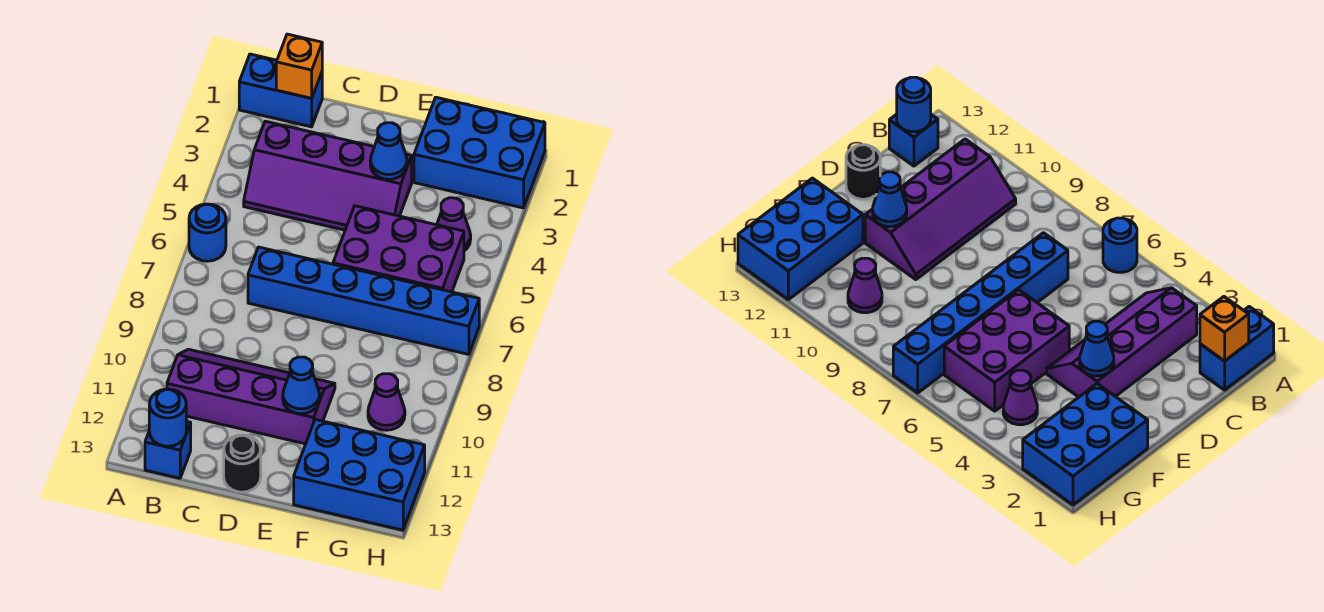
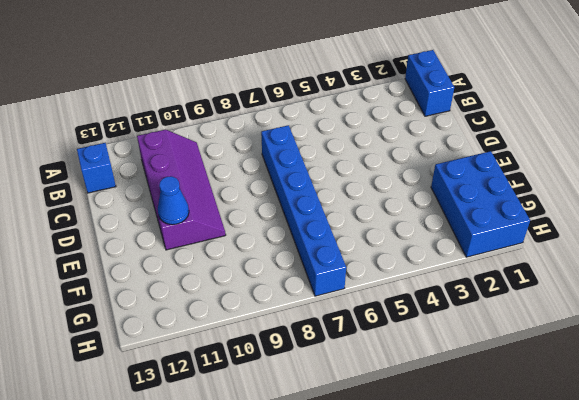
none -> blue round brick A6 level 1
none -> purple slope B3:E4 level 1 top 3
none -> black round brick D13 level 1

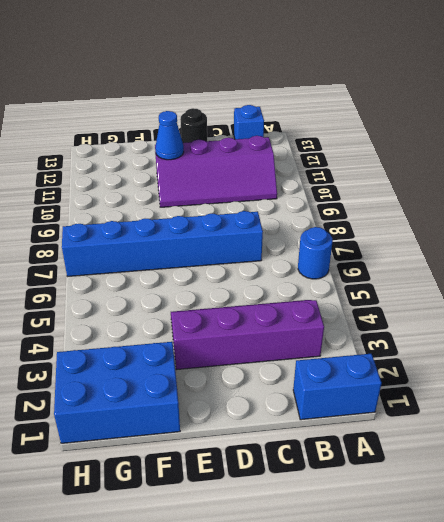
none -> purple brick E5:G6 level 1
none -> blue brick F12:H13 level 1
none -> purple cone G4 level 1

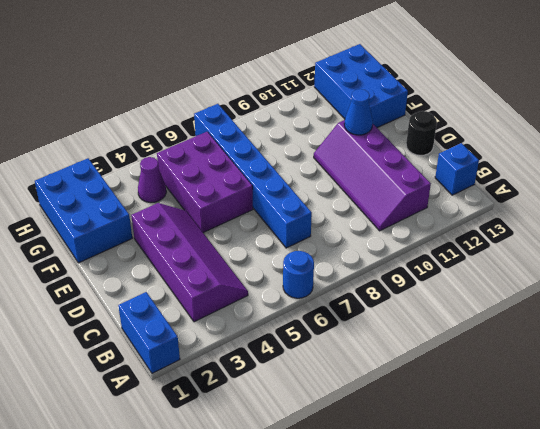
none -> purple cone G10 level 1
none -> orange brick B1 level 2
none -> blue round brick B13 level 2

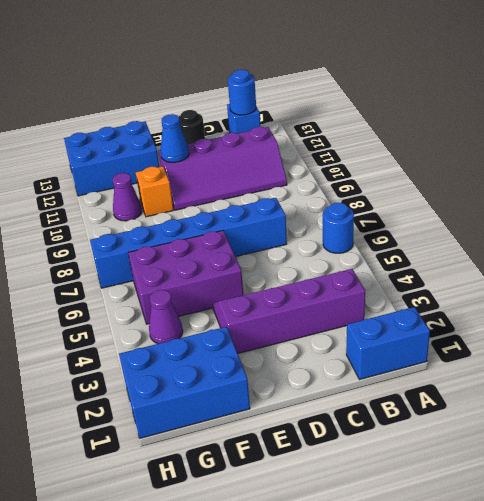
orange brick F10 level 1 -> orange brick B1 level 2
none -> blue cone E3 level 2

